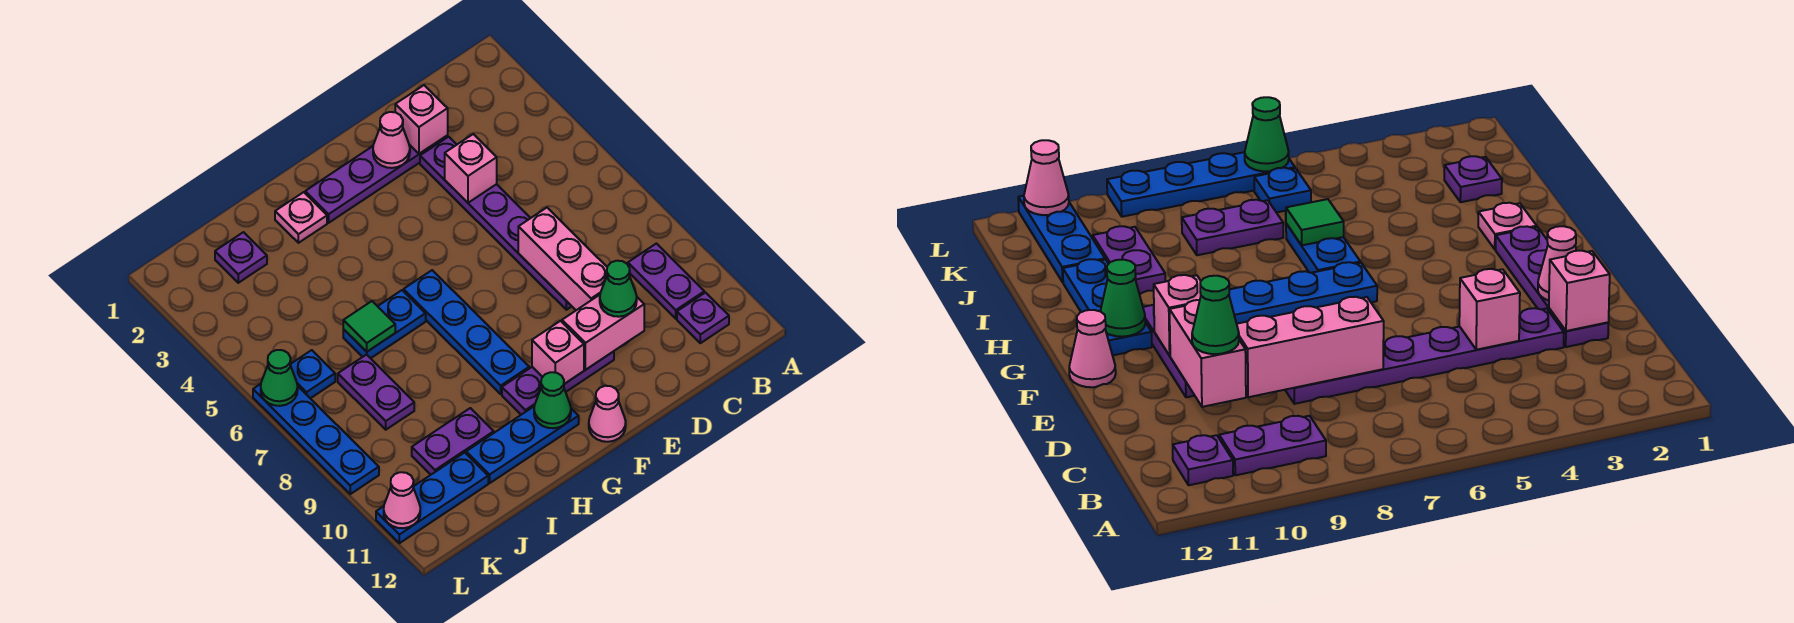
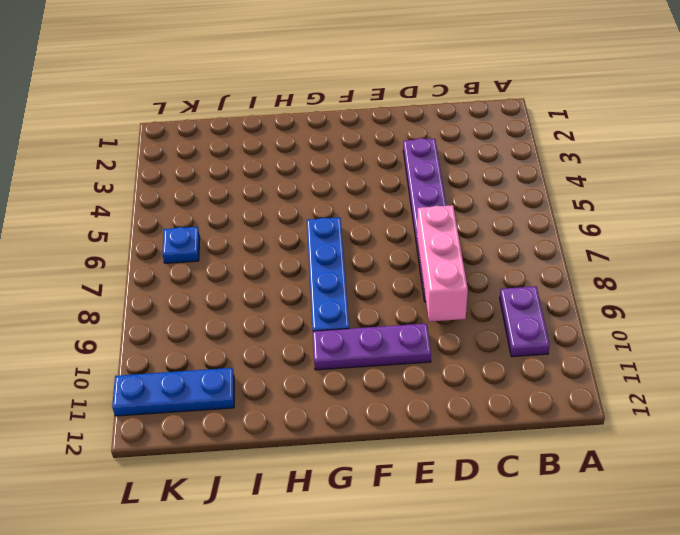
none -> purple plate B11 level 1
none -> purple plate D2:G2 level 1
none -> pink cone F12 level 1

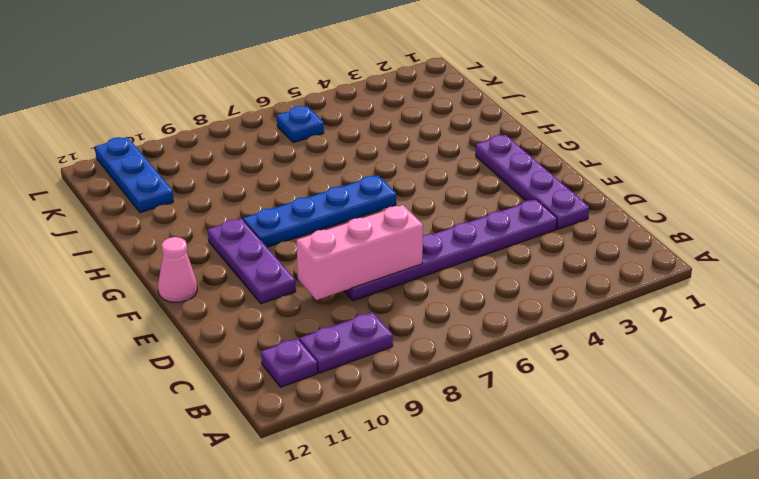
none -> blue plate G11:I11 level 1
none -> pink plate H2 level 1
none -> blue plate H6:I6 level 1

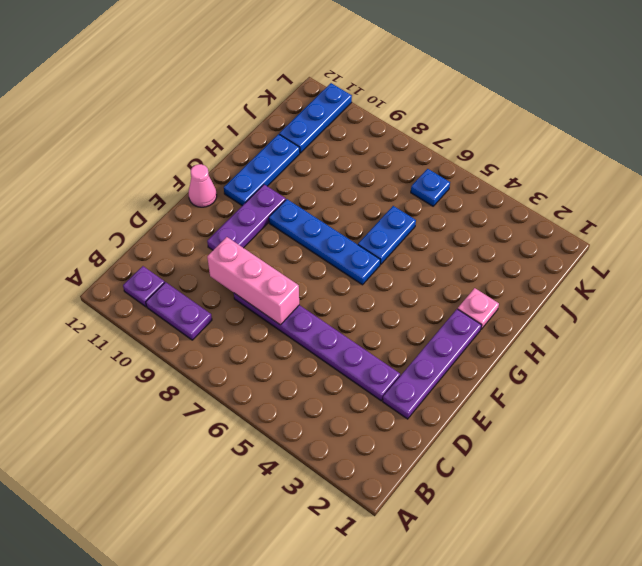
none -> purple plate I10:J10 level 1
none -> purple plate J2 level 1
none -> purple plate J7:J8 level 1

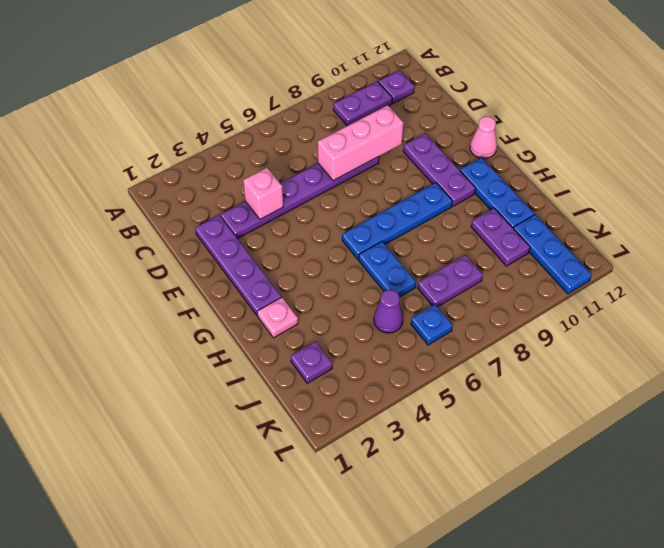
purple cone J5 level 1 -> none
none -> blue plate L6:L9 level 1
none -> pink brick D2 level 2
none -> pink brick D10:E10 level 2

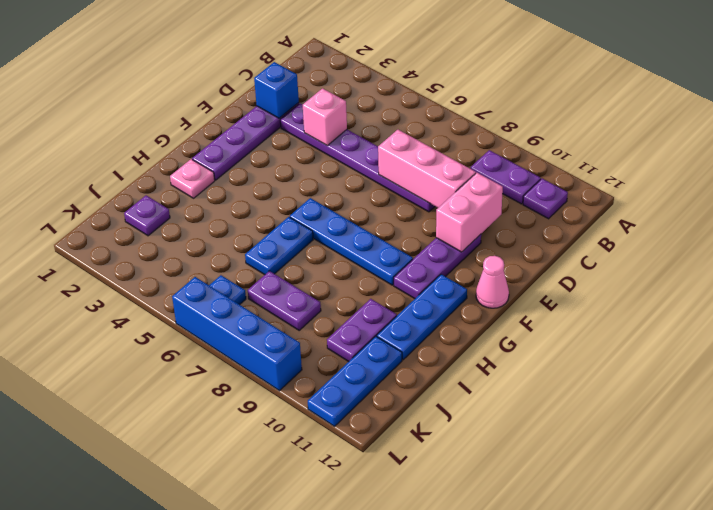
blue brick D2 level 2 -> pink brick D2 level 2
blue brick L6:L9 level 1 -> blue plate L6:L9 level 1
none -> pink cone E2 level 2
none -> pink brick F10 level 2
none -> green cone G11 level 2

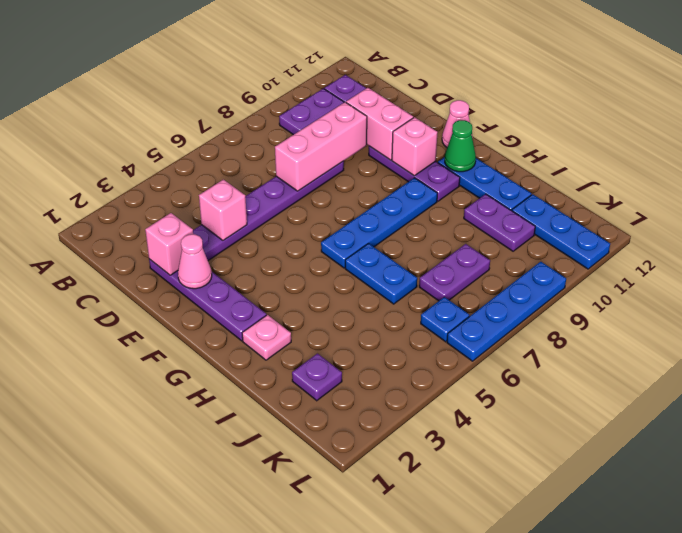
none -> green tile I6 level 2
none -> green cone L6 level 2
none -> pink cone L11 level 2

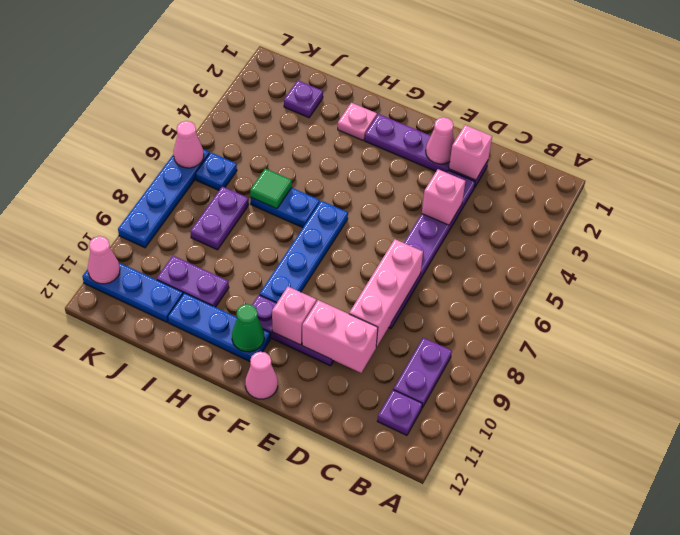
pink cone L6 level 2 -> green cone L6 level 2
none -> green cone D10 level 3

